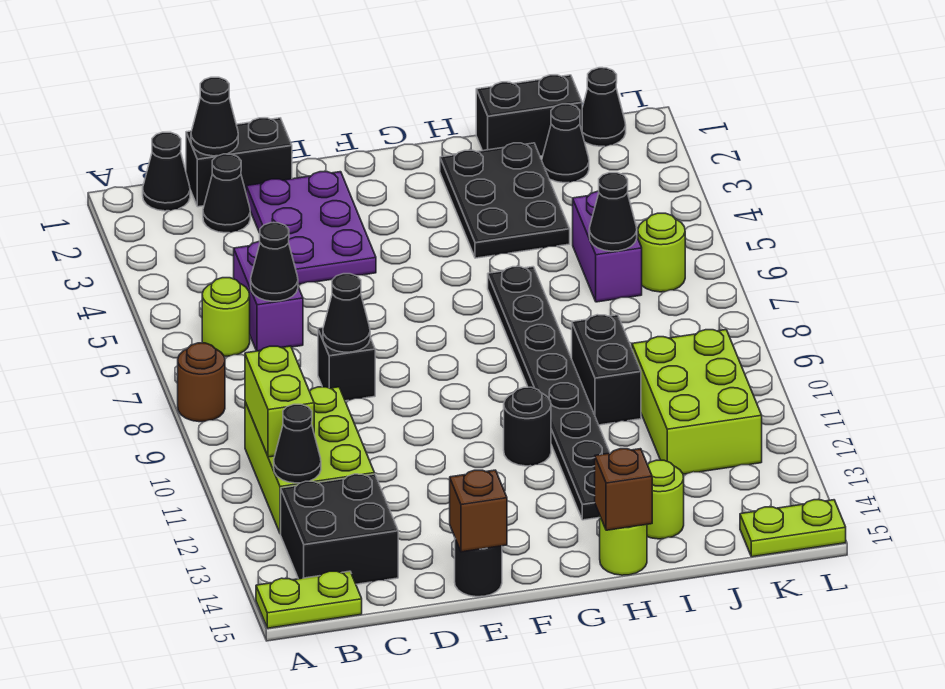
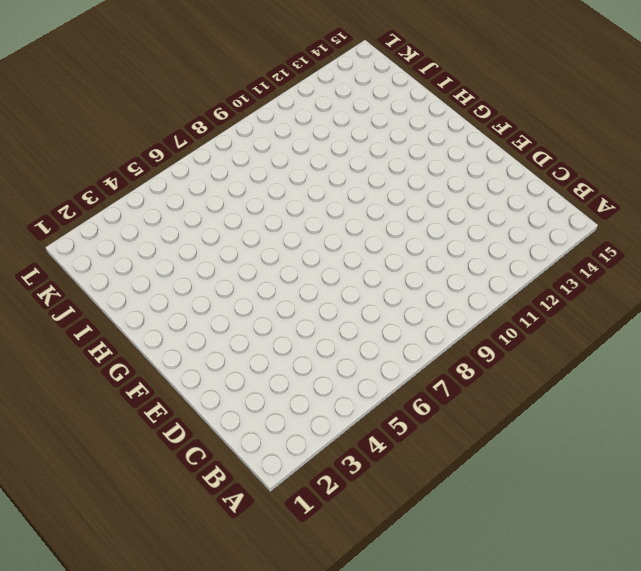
none -> brown round brick A8 level 1
none -> lime plate A15:B15 level 1
none -> black cone B1 level 1
none -> lime round brick B6 level 1

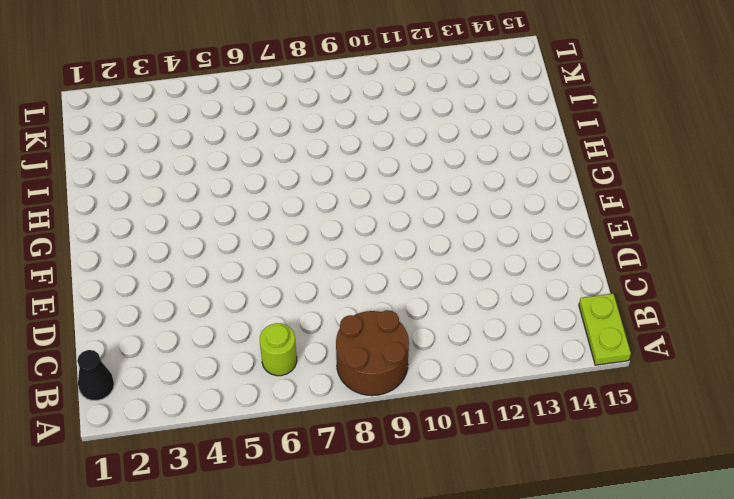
brown round brick A8:B9 level 1 -> brown round brick A8 level 1
none -> lime brick B10:C12 level 1
none -> black brick B13:C14 level 1
none -> black brick C1:D1 level 1
none -> black cone C2 level 1

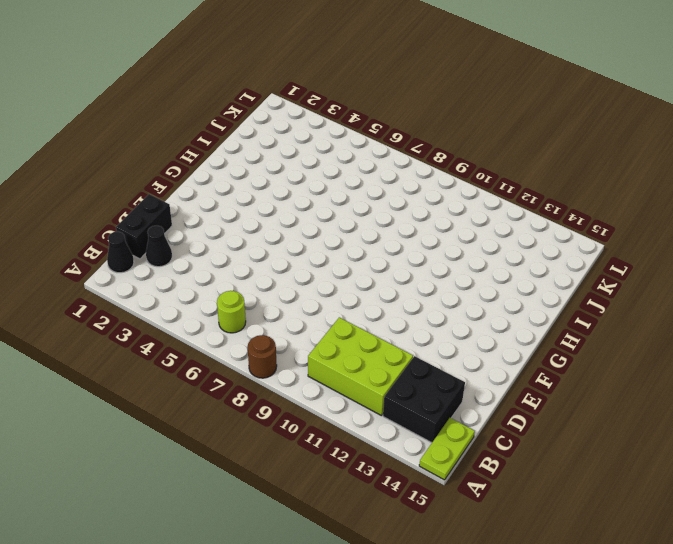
none -> purple brick C5:C6 level 1
none -> purple plate D2:E4 level 1
none -> black brick D8 level 1
none -> black round brick E15 level 1

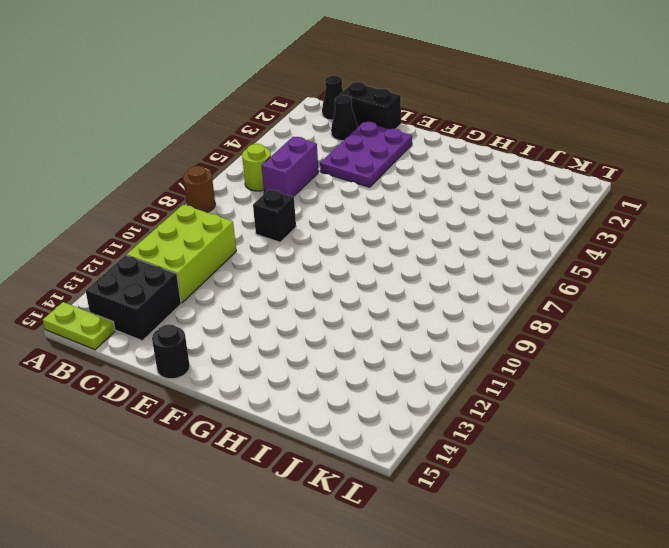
none -> black round brick G11 level 1
none -> black plate H2:I4 level 1
none -> black plate H6:H13 level 1
none -> lime round brick H15 level 1

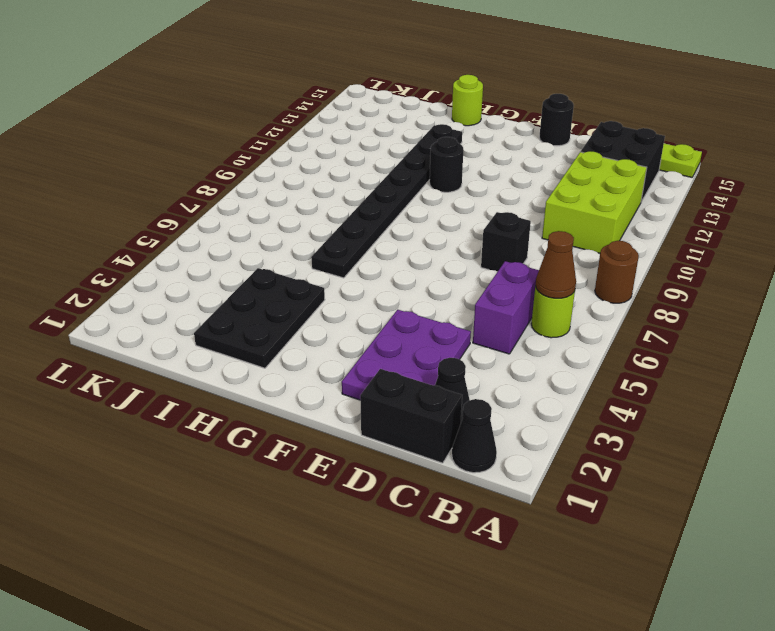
brown cone B6 level 2 -> none
none -> black brick I1:J1 level 1
none -> black brick I9:I10 level 1
none -> lime round brick I14 level 1
none -> black cone J2 level 1

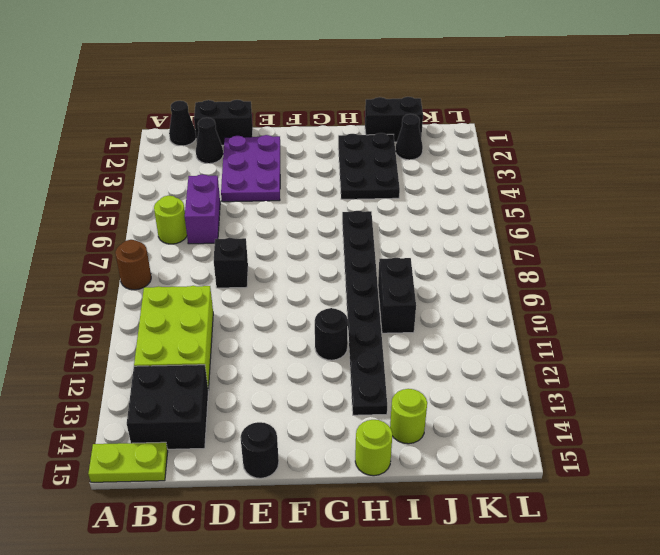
none -> purple brick J5:J6 level 1
none -> lime brick J10:K12 level 1
none -> black cone K1 level 1
none -> lime round brick K6 level 1

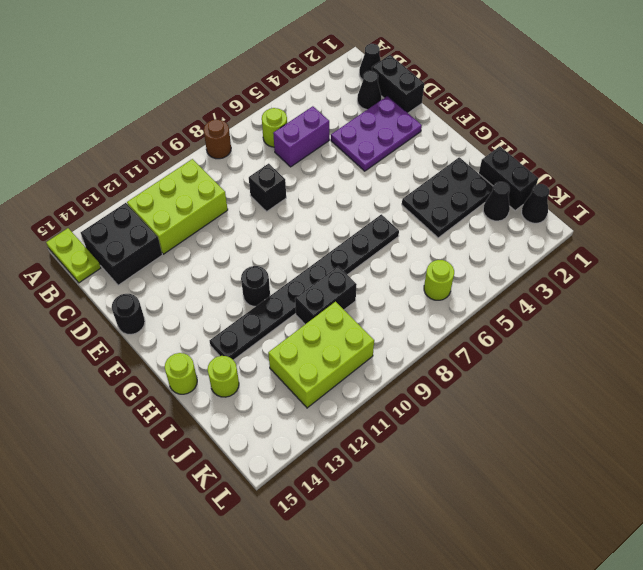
none -> purple brick J5:J6 level 1
none -> lime plate K15:L15 level 1
none -> lime brick B10:B11 level 2
none -> black cone B12 level 2

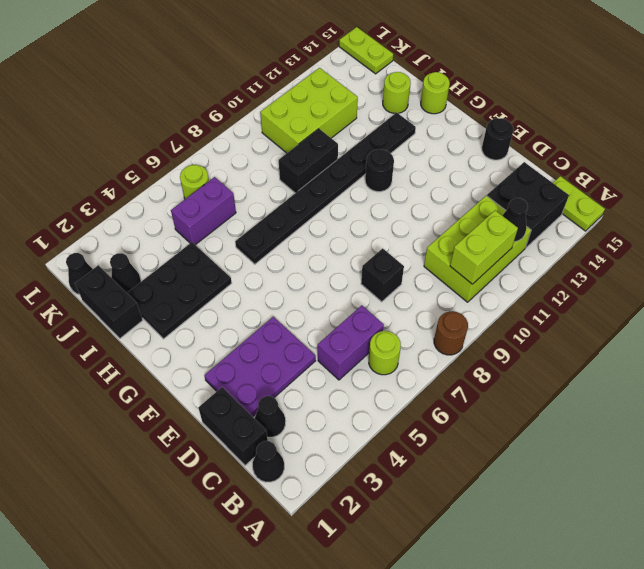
none -> black cone C1 level 2
none -> black cone C6 level 2
none -> black cone D8 level 2
none -> brown brick E15 level 2

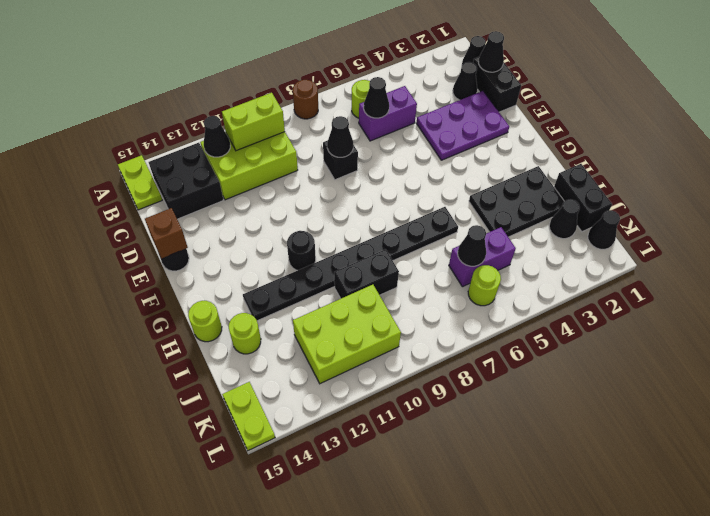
none -> brown brick H15 level 2

